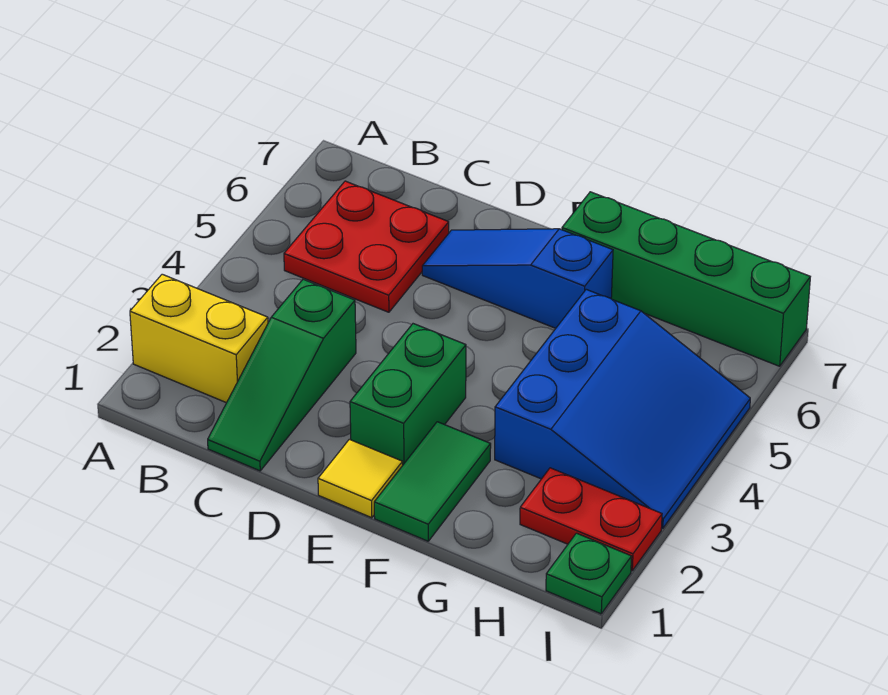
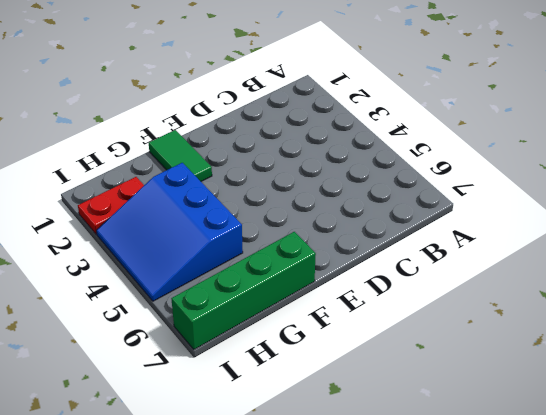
none -> yellow brick A2:B2 level 1
none -> red plate B5:C6 level 1

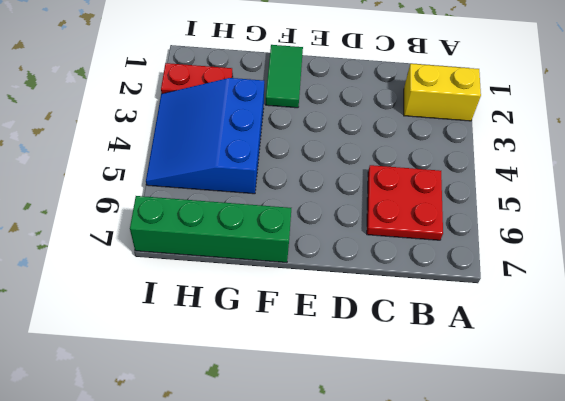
none -> green slope C1:C3 level 1 top 3
none -> blue slope D6:F6 level 1 top F

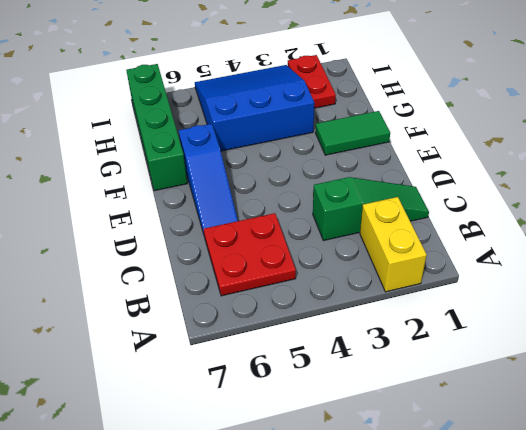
none -> yellow tile E1 level 1
none -> green brick E2:E3 level 1

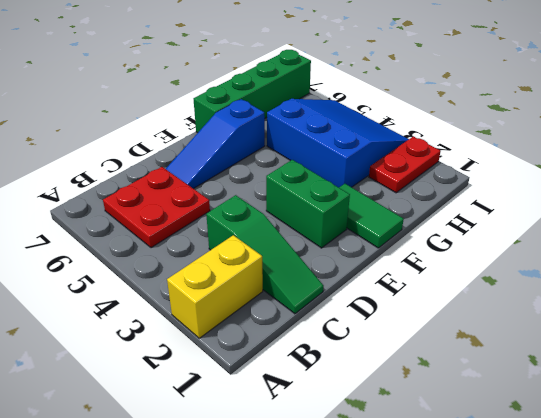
none -> yellow tile E1 level 1
none -> green plate I1 level 1

